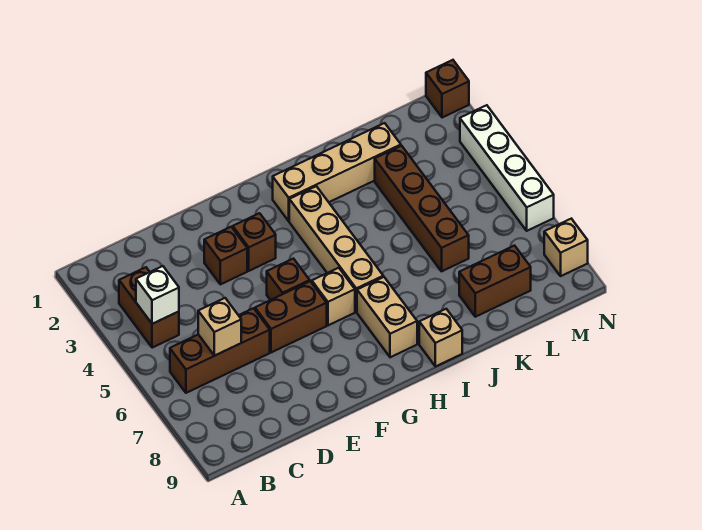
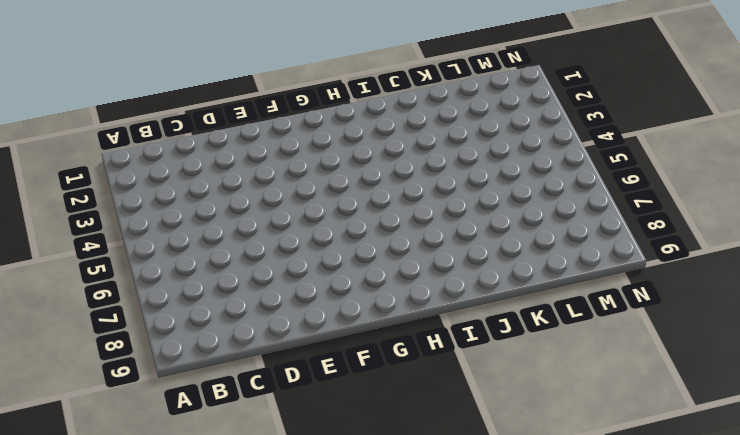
none -> brown brick B3:B4 level 1
none -> brown brick B6:D6 level 1
none -> brown brick E3 level 1

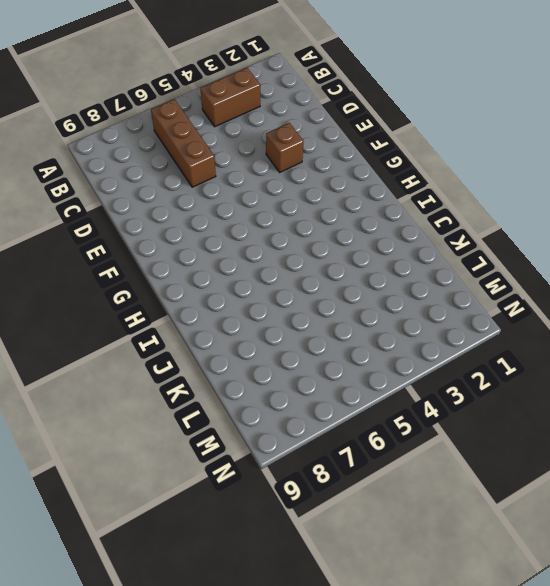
none -> brown brick E6:F6 level 1
none -> brown brick F3 level 1
none -> brown brick F5 level 1

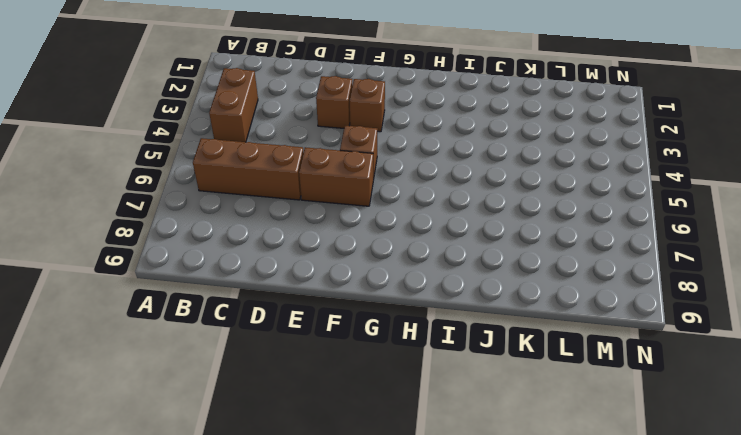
none -> tan brick G6 level 1
none -> tan brick H2:K2 level 1
none -> tan brick H3:H6 level 1

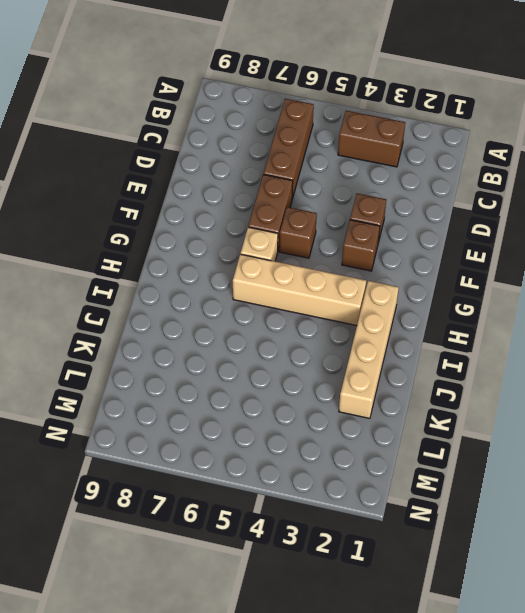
none -> tan brick H7:H8 level 1
none -> tan brick I9 level 1
none -> brown brick K3:K6 level 1

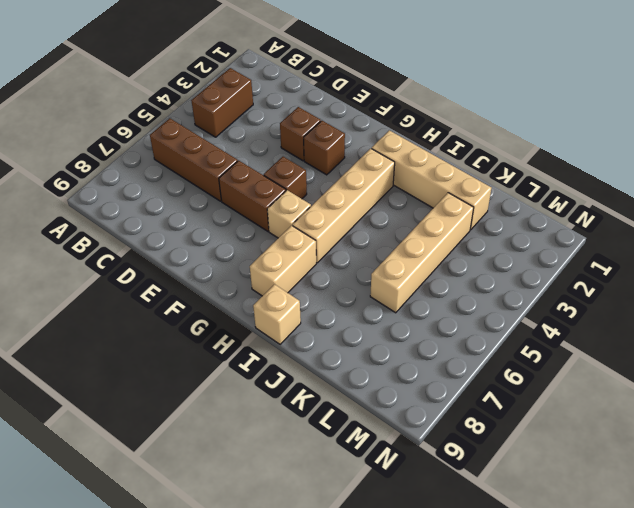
tan brick K3:K6 level 1 -> brown brick K3:K6 level 1
none -> brown brick K8:L8 level 1
none -> brown brick N1 level 1
none -> white brick N3:N6 level 1

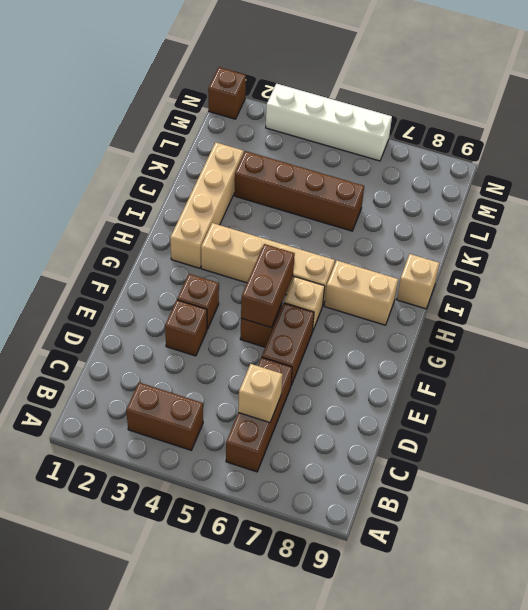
brown brick F5:G5 level 2 -> brown brick K8:L8 level 1
none -> tan brick N8 level 1
none -> white brick B4 level 2

